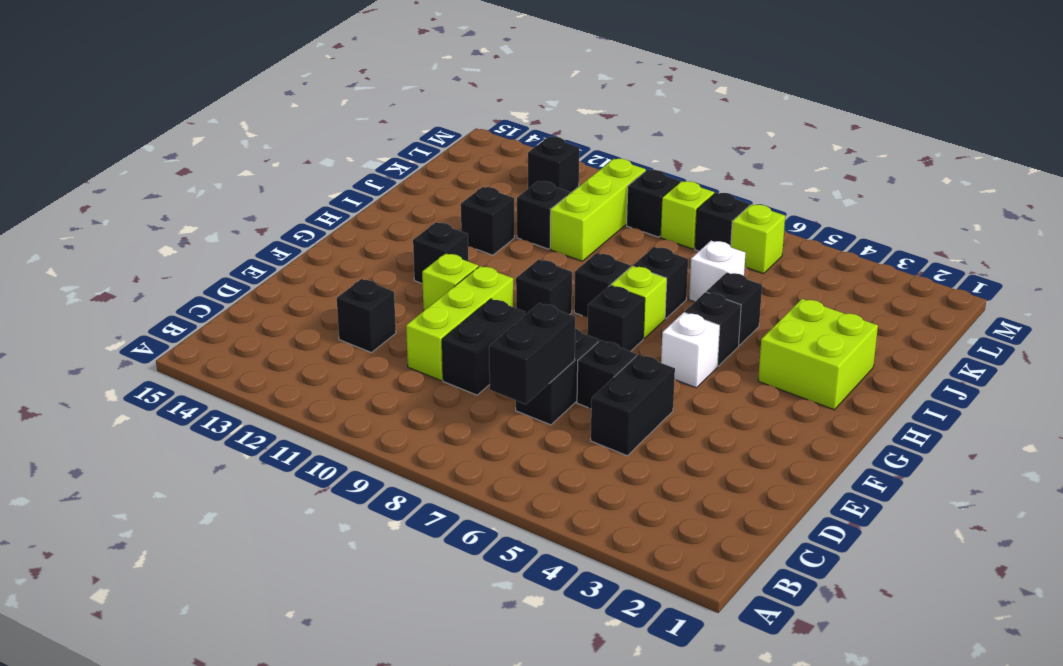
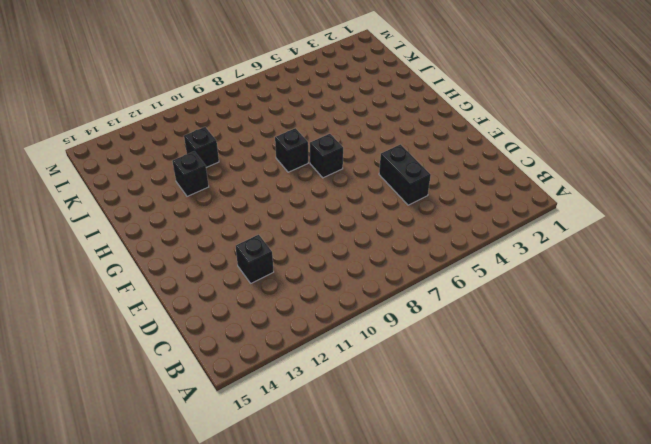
none -> black brick D7:E7 level 1
none -> black brick D9:E9 level 1
none -> lime brick D10:F10 level 1

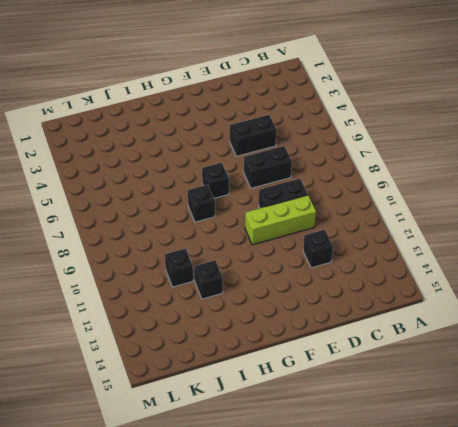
none -> black brick E6 level 1
none -> lime brick F11 level 1
none -> white brick G5 level 1

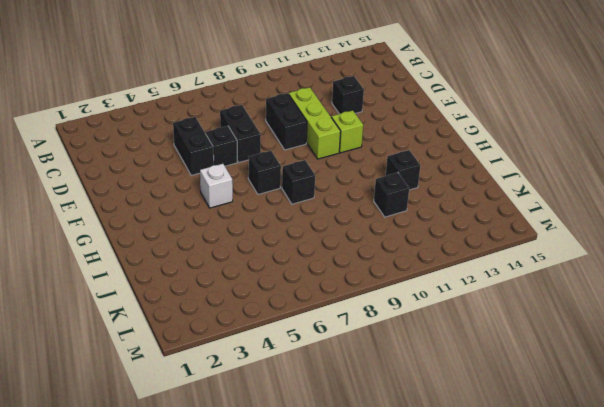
none -> black brick G9 level 1
none -> black brick G12 level 1
none -> lime brick H2:I3 level 1

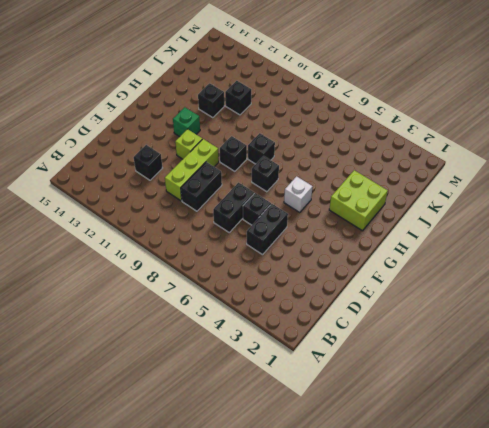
green brick G12 level 1 -> black brick G12 level 1
none -> black brick H5 level 1
none -> lime brick H7 level 1
none -> black brick I5 level 1

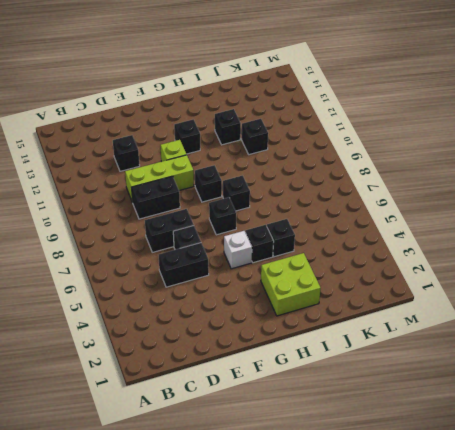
none -> lime brick H7 level 1
none -> black brick I7 level 1
none -> white brick J6 level 1

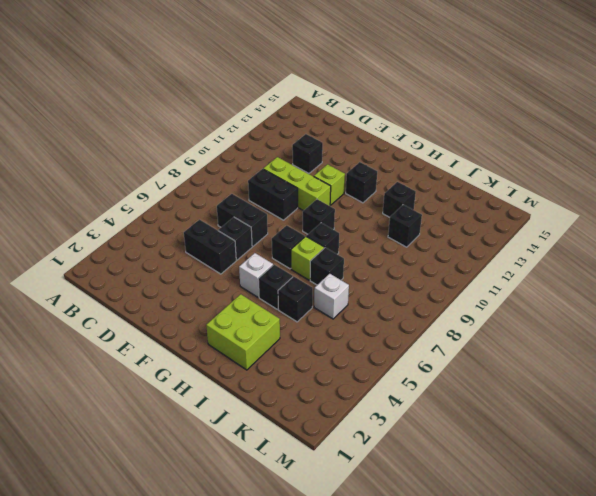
none -> lime brick J10:L10 level 1
none -> lime brick L6 level 1
none -> black brick L7 level 1

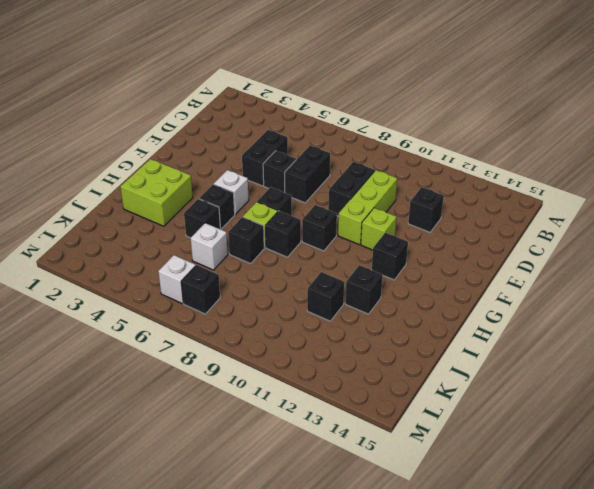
white brick L6 level 1 -> lime brick L6 level 1
none -> lime brick J10:L10 level 1
none -> lime brick L8 level 1
none -> black brick L9 level 1

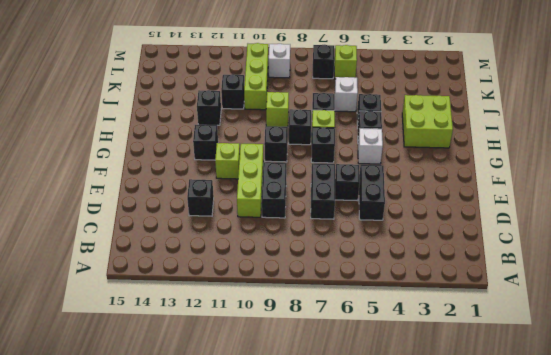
lime brick I9 level 1 -> lime brick L8 level 1
white brick L9 level 1 -> black brick L9 level 1
none -> black brick L12 level 1
none -> black brick C7:D7 level 2

